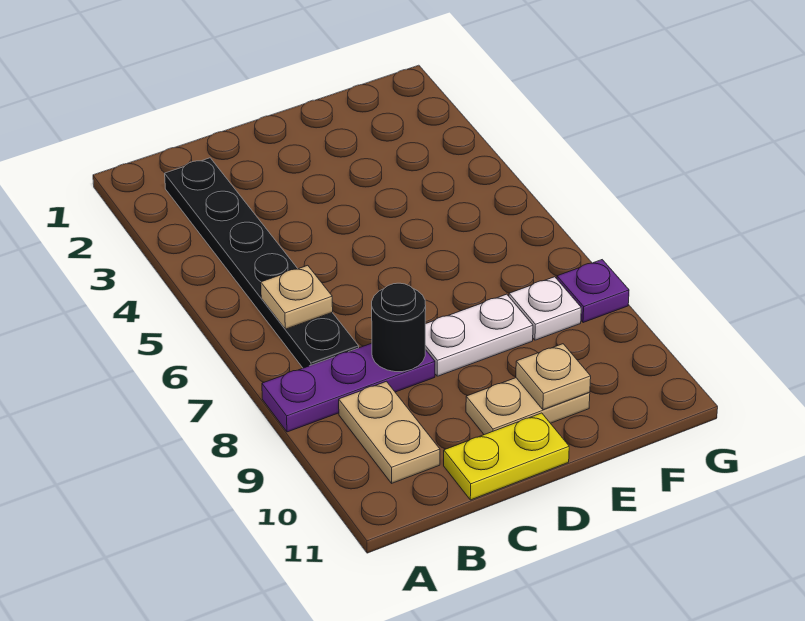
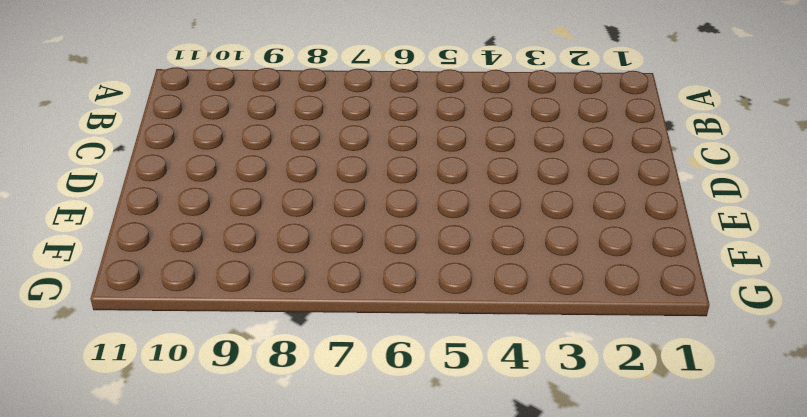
none -> purple plate A8:C8 level 1
none -> black plate B2:B7 level 1

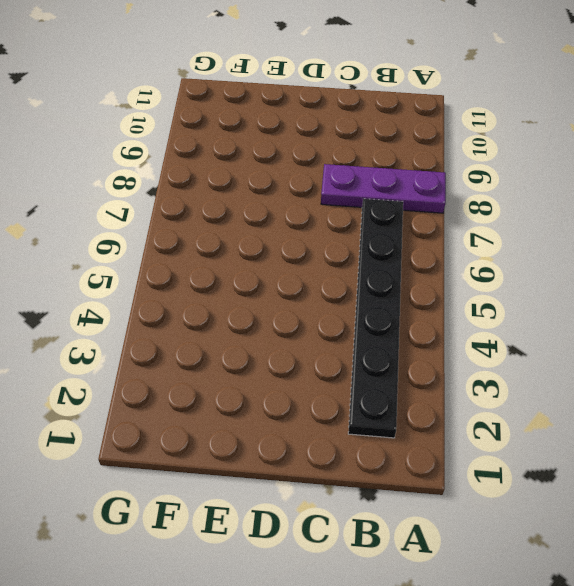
none -> tan plate B9:B10 level 1
none -> yellow plate C11:D11 level 1

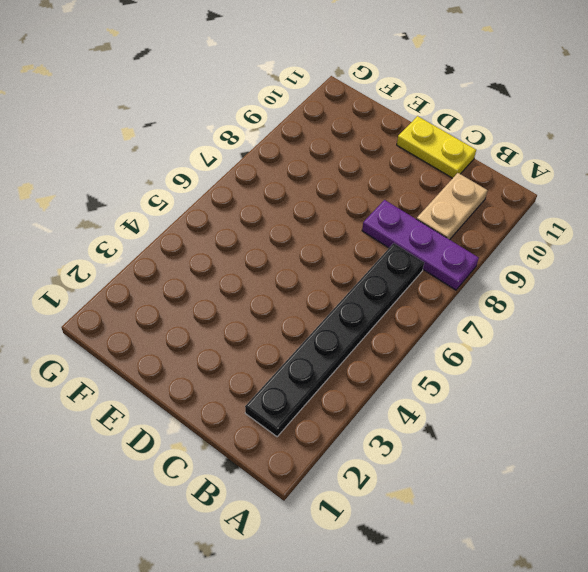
none -> white plate D8:E8 level 1
none -> tan plate D10:E10 level 1

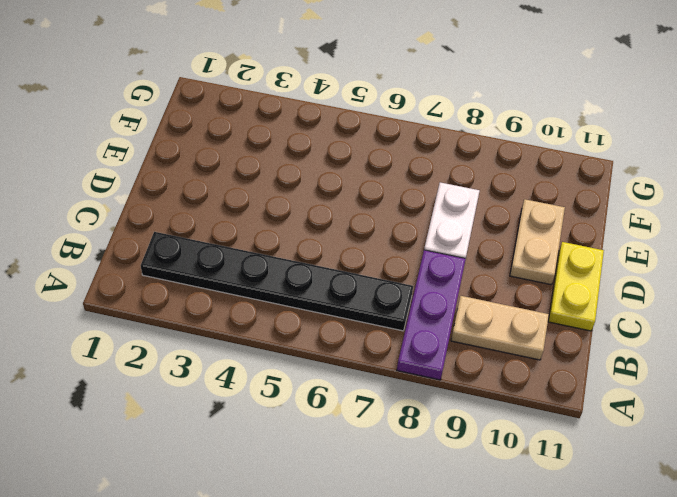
none -> white plate F8 level 1
none -> purple plate G8 level 1

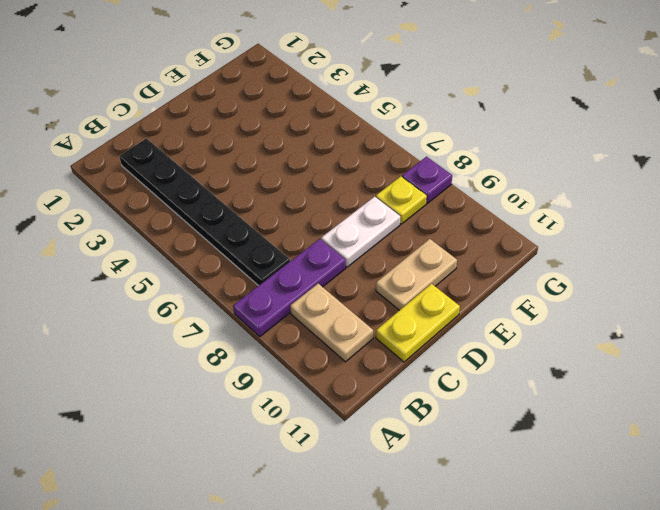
yellow plate F8 level 1 -> white plate F8 level 1
none -> tan plate B6 level 2
none -> black round brick C8 level 2

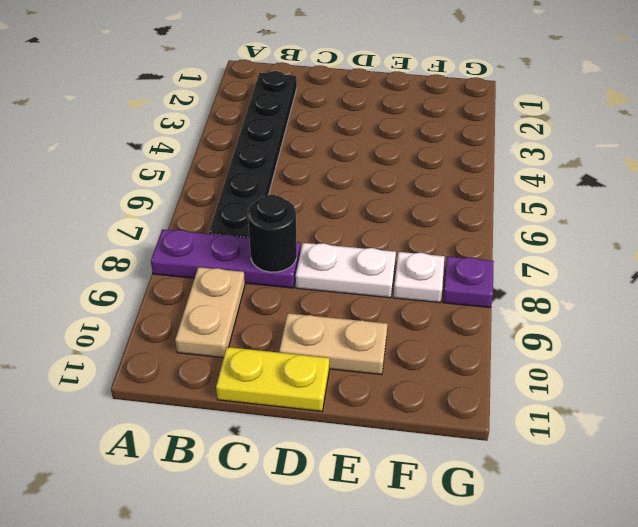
none -> tan plate B6 level 2
none -> tan plate E10 level 2

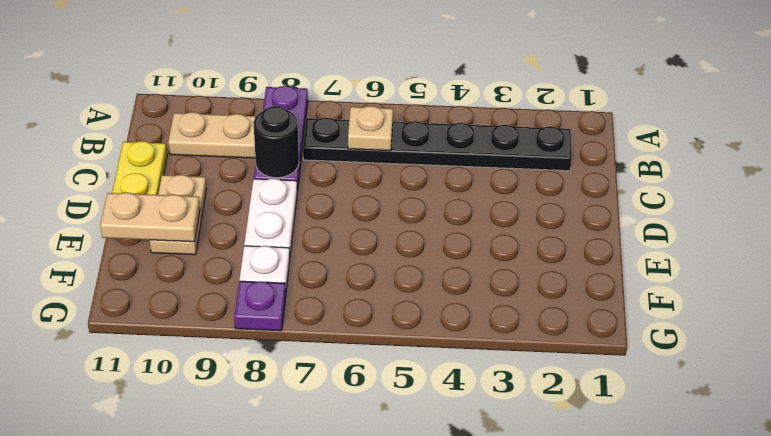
tan plate E10:E11 level 2 -> tan plate E10 level 2

